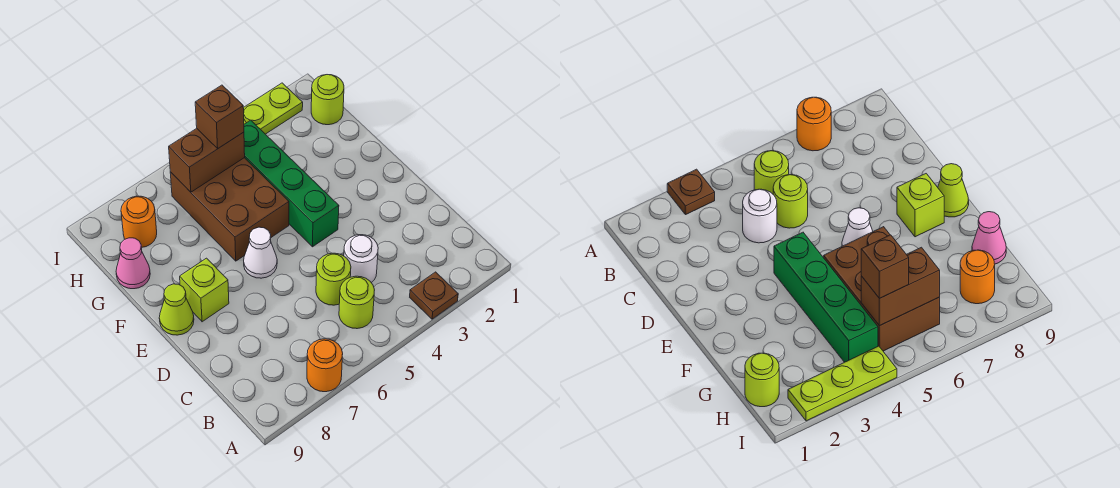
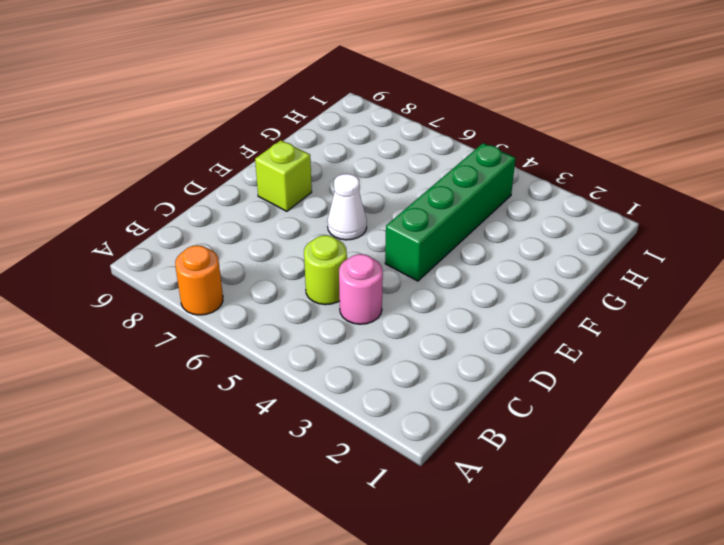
pink round brick C4 level 1 -> white round brick C4 level 1
none -> brown plate A3 level 1
none -> lime round brick B5 level 1
none -> lime cone E9 level 1

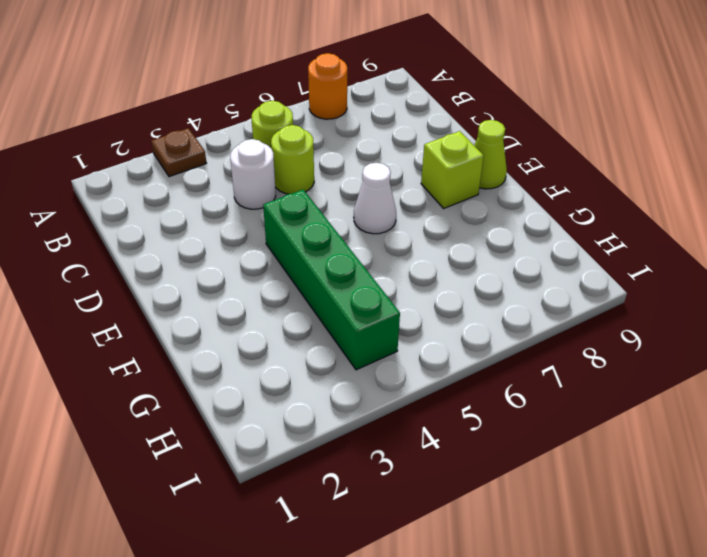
none -> brown brick F5:H6 level 1
none -> pink cone G9 level 1
none -> lime round brick H1 level 1

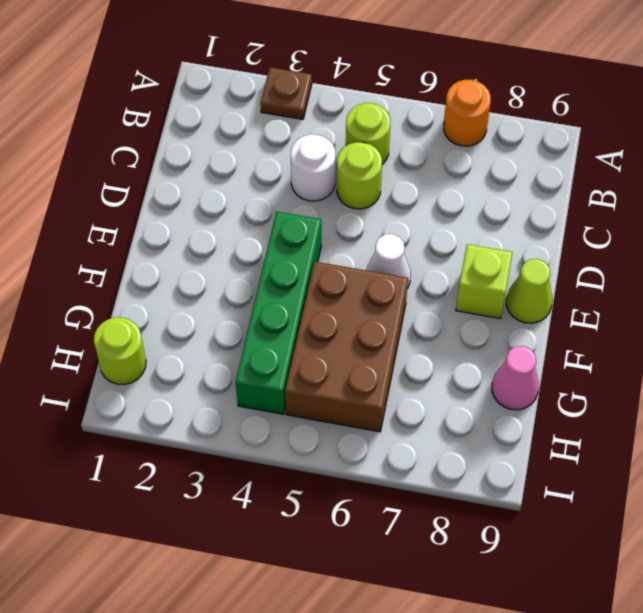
none -> orange round brick H8 level 1
none -> lime plate I2:I4 level 1
none -> brown brick H5:H6 level 2

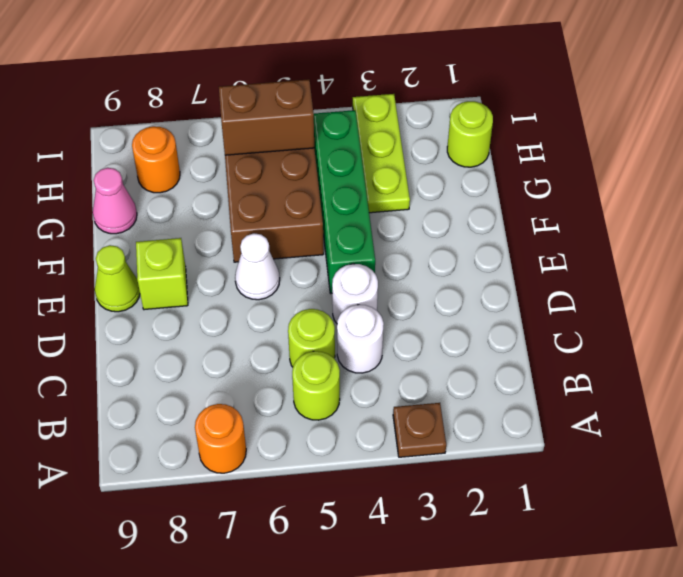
white round brick D4 level 1 -> none
lime plate G3:I3 level 1 -> lime plate I2:I4 level 1
none -> brown brick H5 level 3

